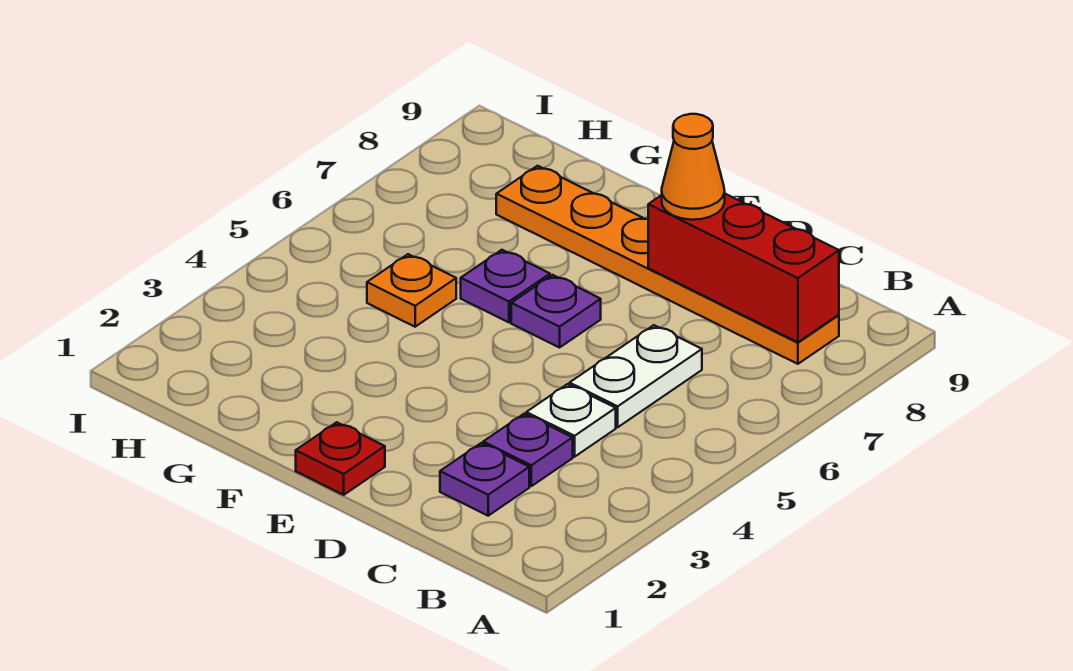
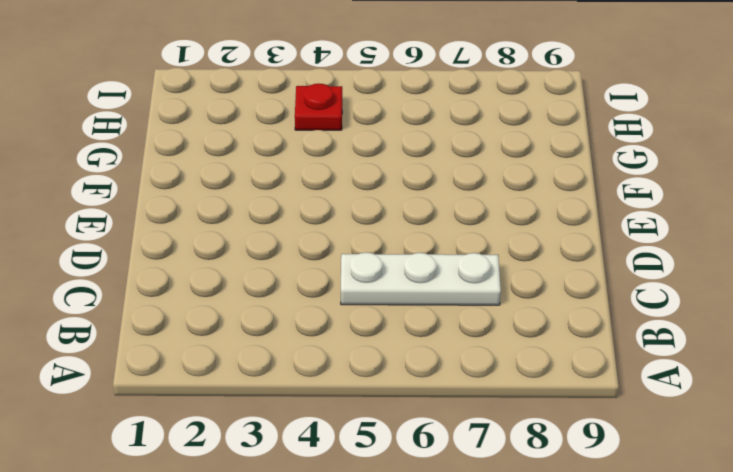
white plate C5:C7 level 1 -> white plate C5:C6 level 1
red plate H4 level 1 -> red plate E1 level 1
none -> orange plate B8:G8 level 1
none -> purple plate C2 level 1

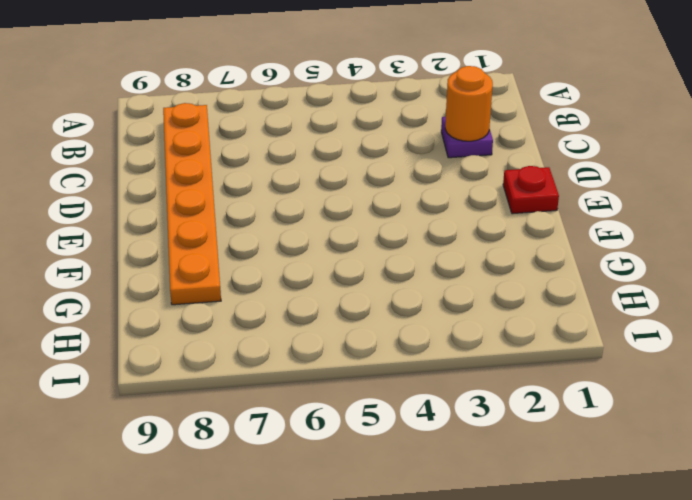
orange round brick C2 level 2 -> none
none -> purple plate C3 level 1
none -> white plate C4 level 1

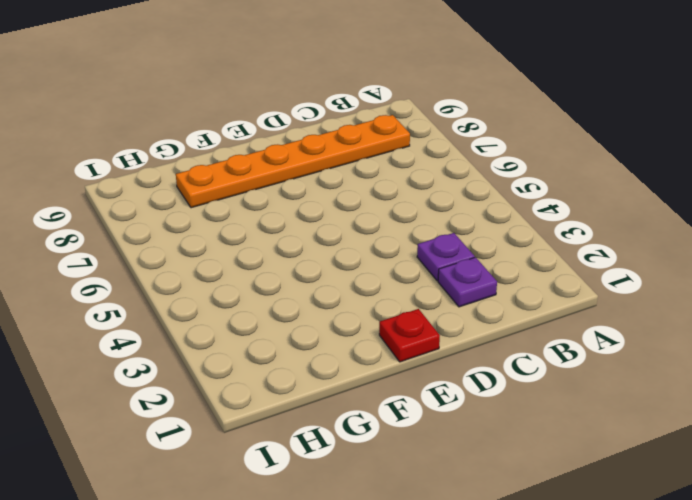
none -> white plate C4 level 1
none -> white plate C5:C6 level 1

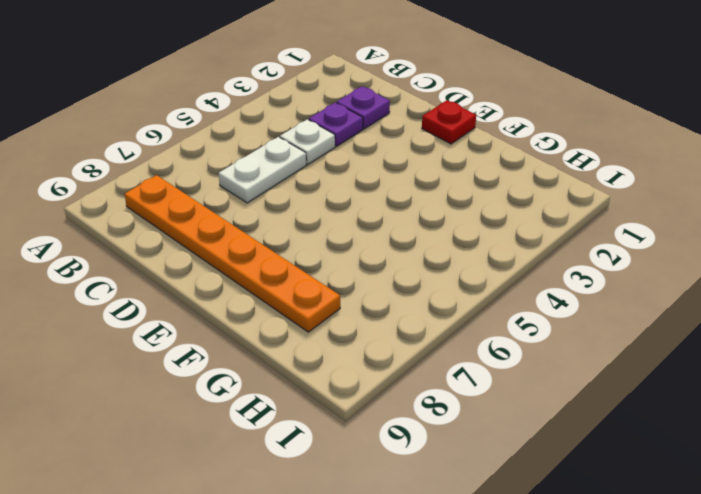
none -> purple plate E6 level 1
none -> purple plate F6 level 1

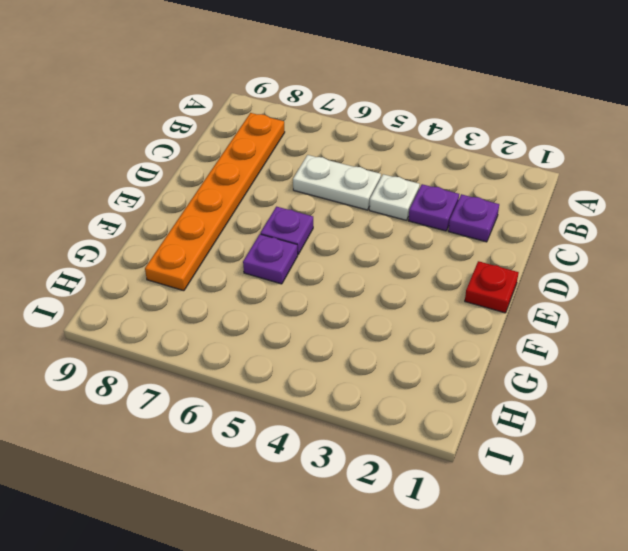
none -> orange plate G5 level 1
none -> red brick B8:D8 level 2

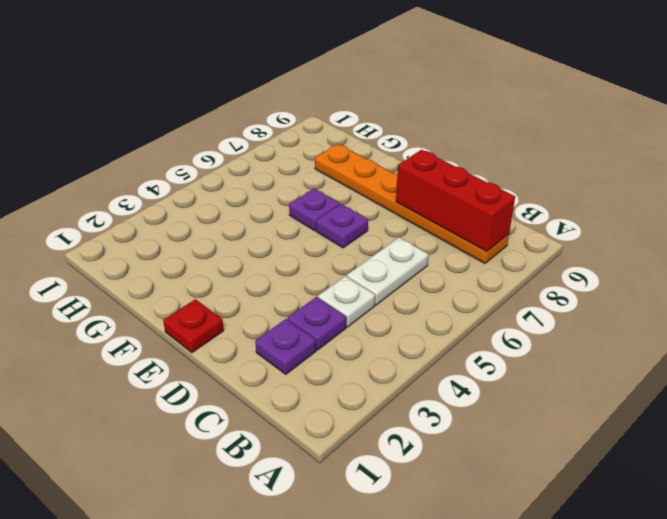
none -> orange plate G5 level 1
none -> orange cone D8 level 3

